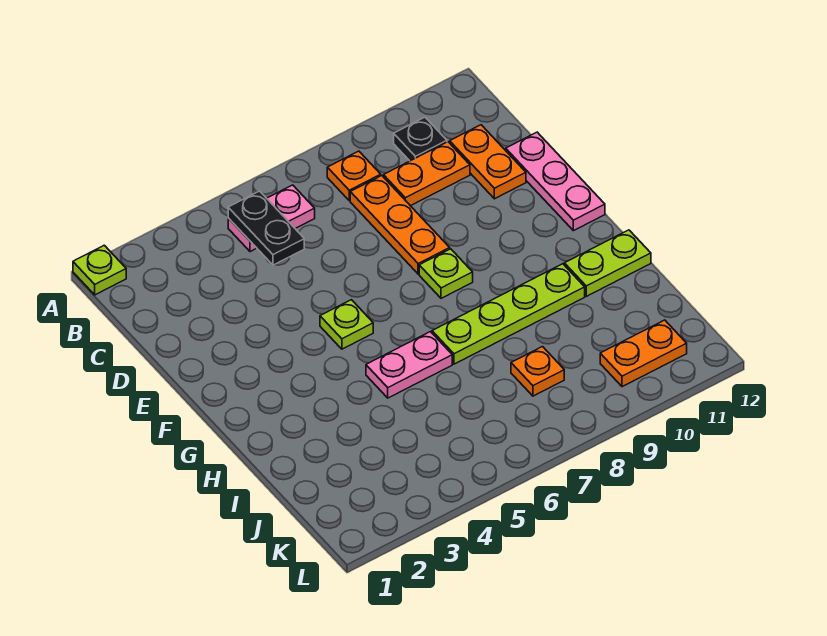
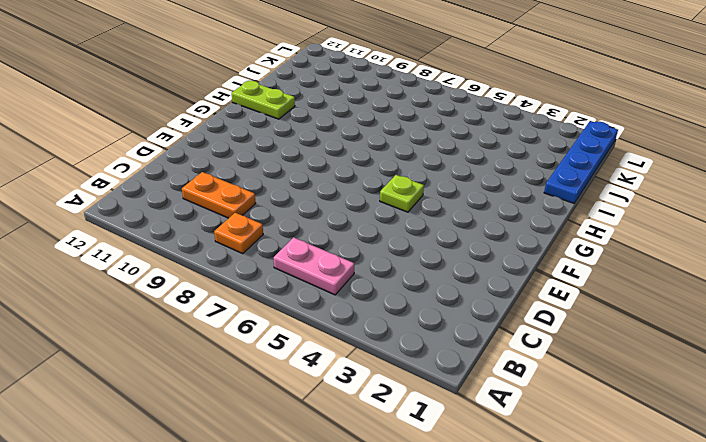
blue plate I1:L1 level 1 -> none
none -> lime plate A1 level 1
none -> black plate B10 level 1
none -> orange plate C8:E8 level 1

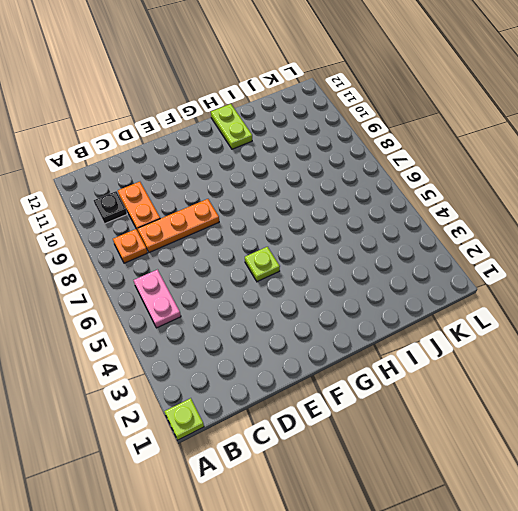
none -> orange plate C11:D11 level 1
none -> pink plate D12:F12 level 1
none -> lime plate F8 level 1

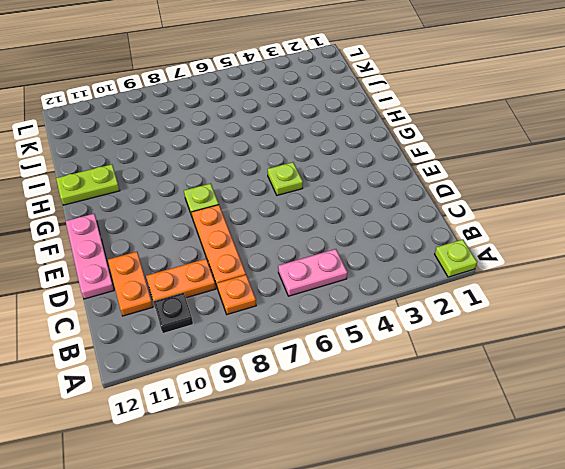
none -> pink plate H5:H6 level 1
none -> lime plate H7:H10 level 1
none -> orange plate J8 level 1

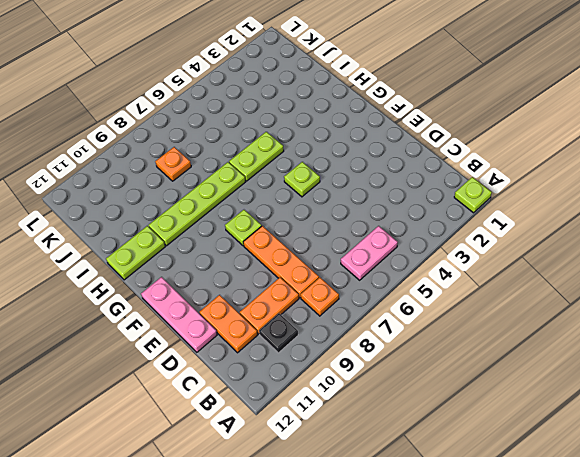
lime plate H5:H6 level 1 -> pink plate H5:H6 level 1
none -> orange plate K10:K11 level 1
none -> black plate B5:C5 level 2

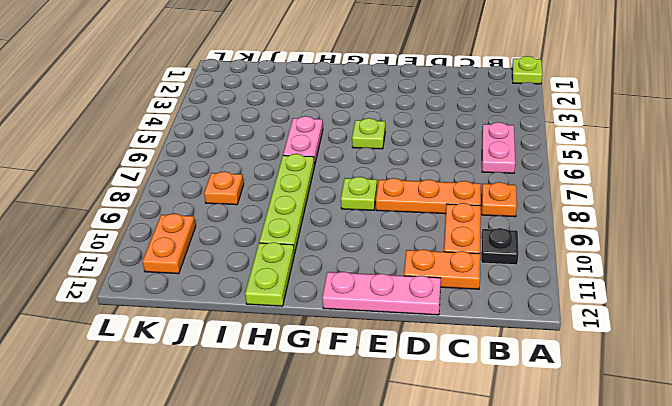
none -> black plate B5:C5 level 2

